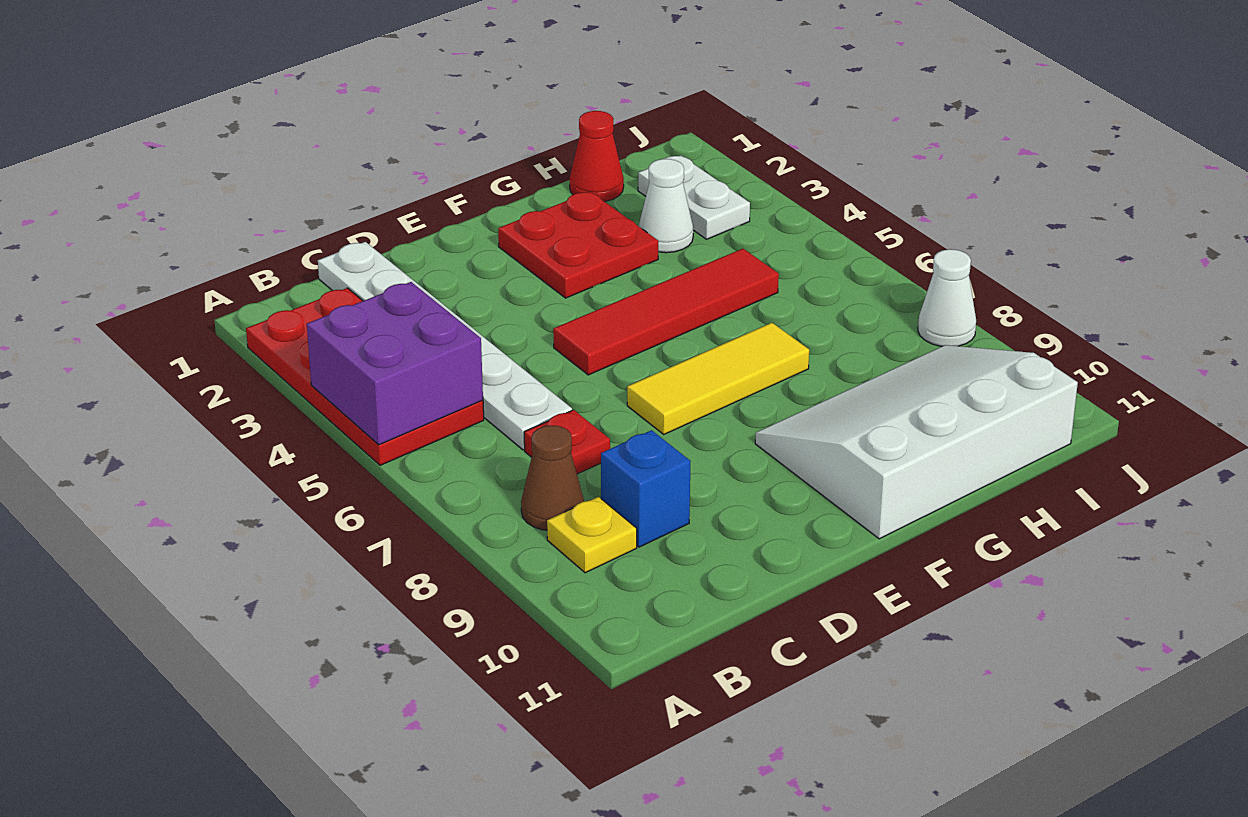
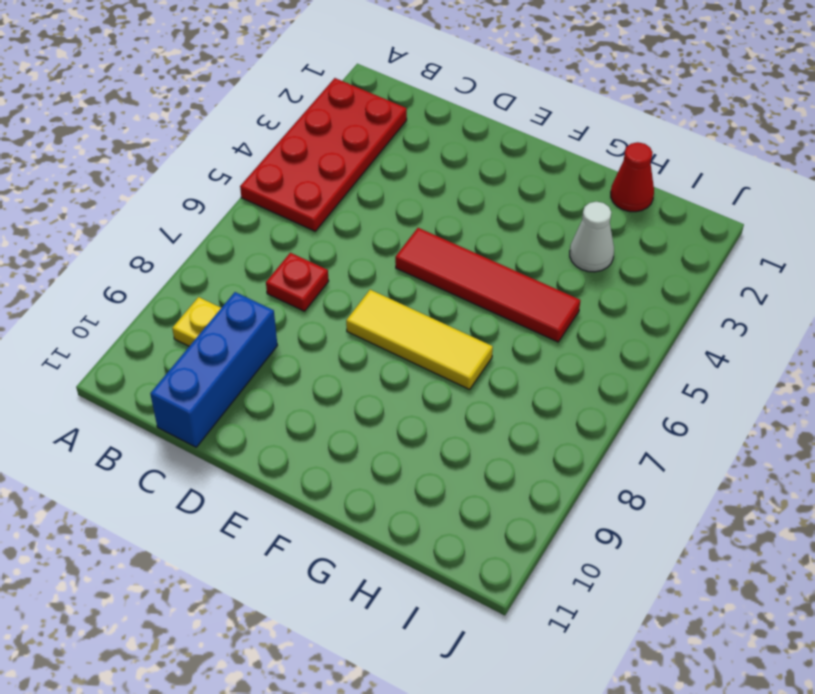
blue brick C9:C11 level 1 -> blue brick C9 level 1
none -> brown cone B8 level 1
none -> white plate C1:C6 level 1
none -> red plate F2:G3 level 1

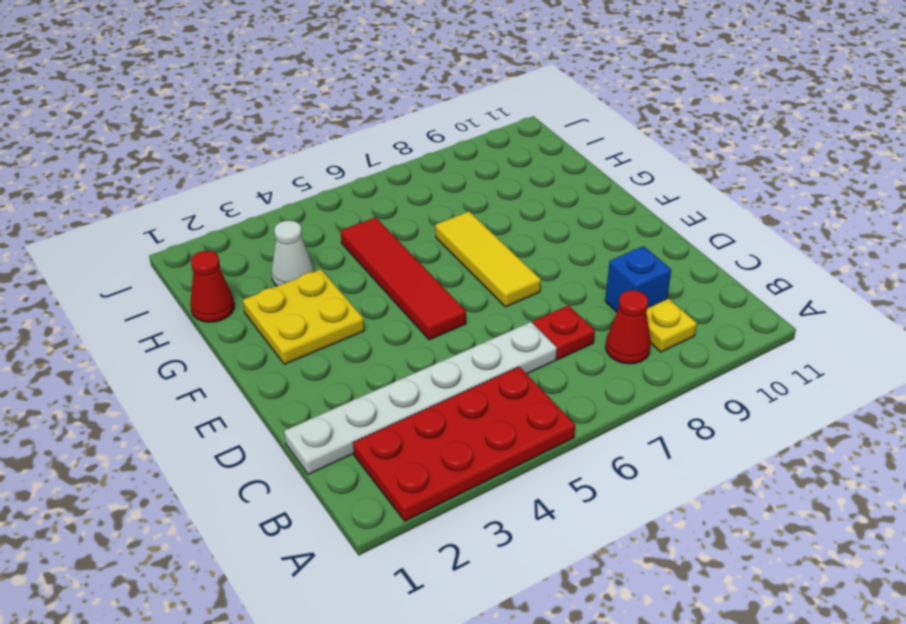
red cone B8 level 1 -> brown cone B8 level 1
yellow plate F2:G3 level 1 -> red plate F2:G3 level 1
none -> white slope F9:I11 level 1 top 11
none -> white plate I2:I3 level 1
none -> white cone J8 level 1

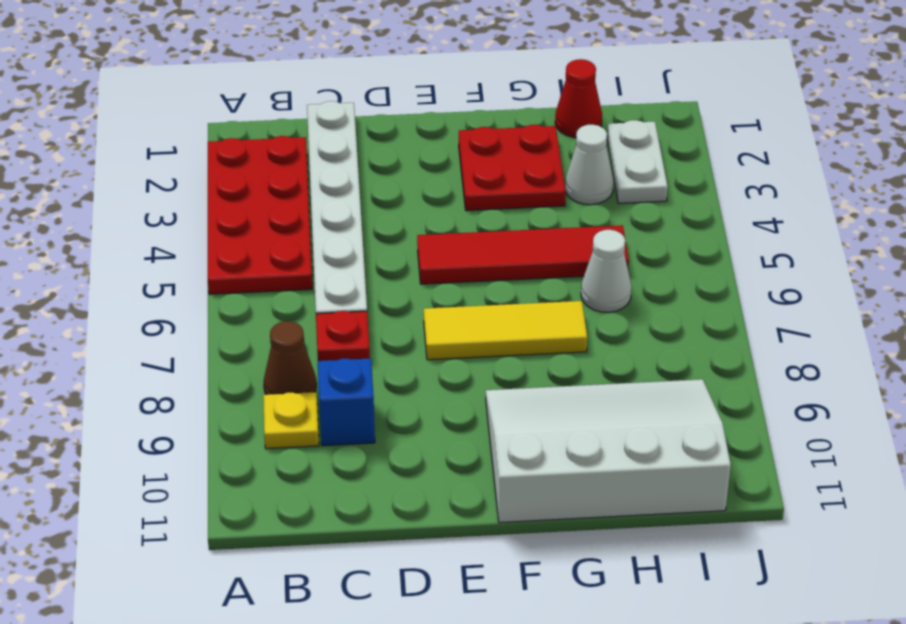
white cone H6 level 1 -> white cone J8 level 1
none -> purple brick A4:B5 level 2

